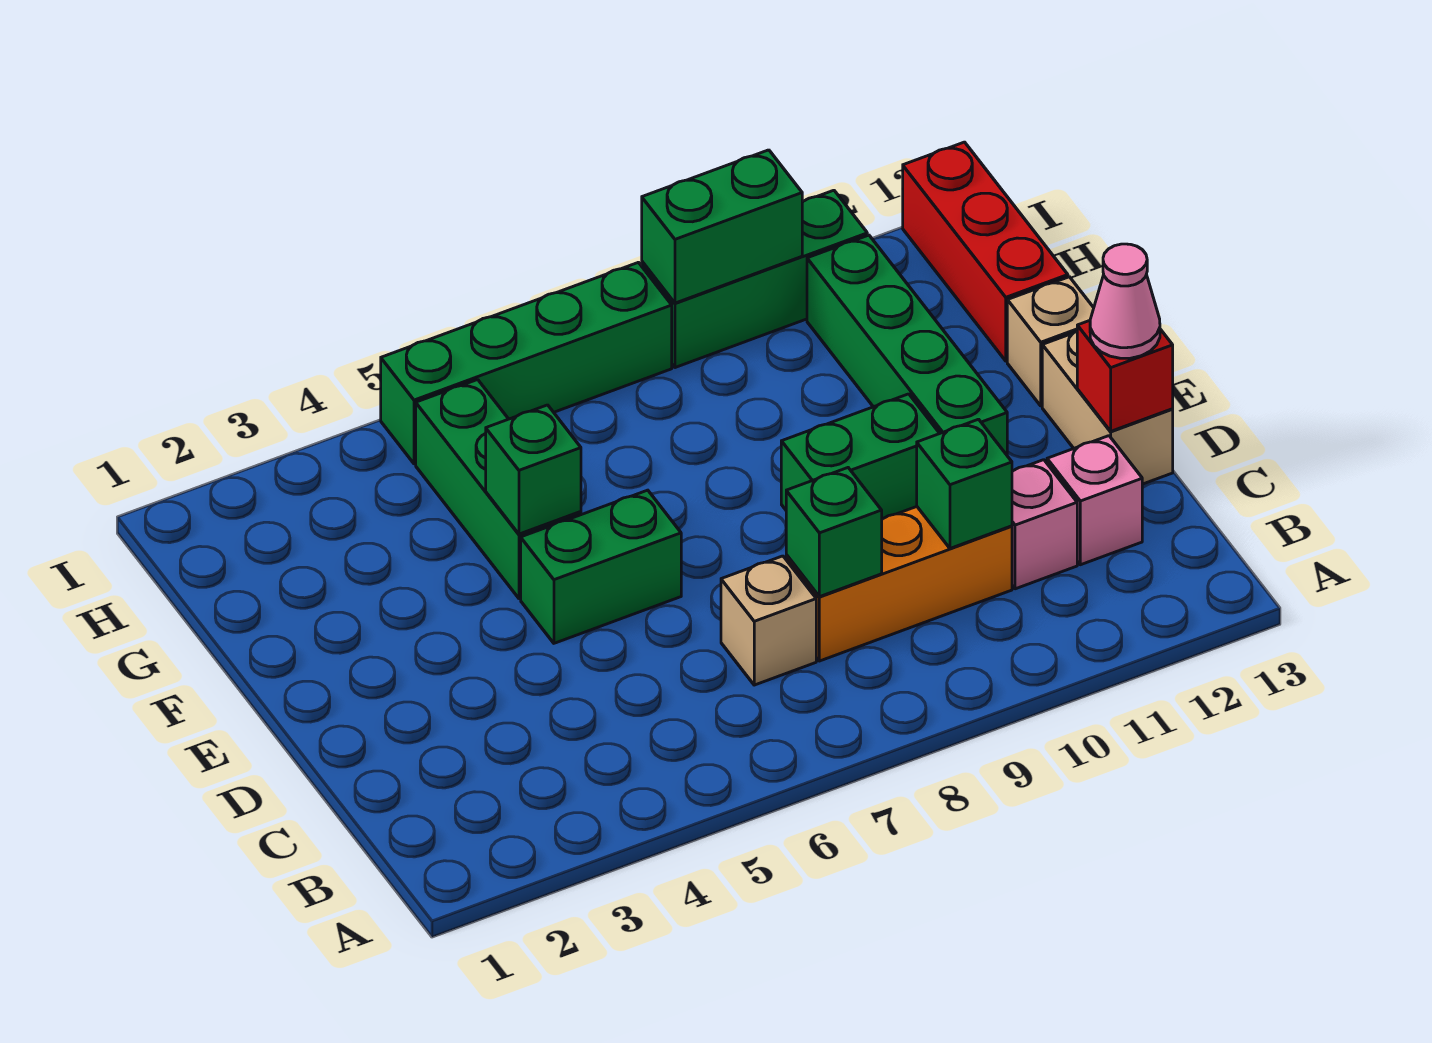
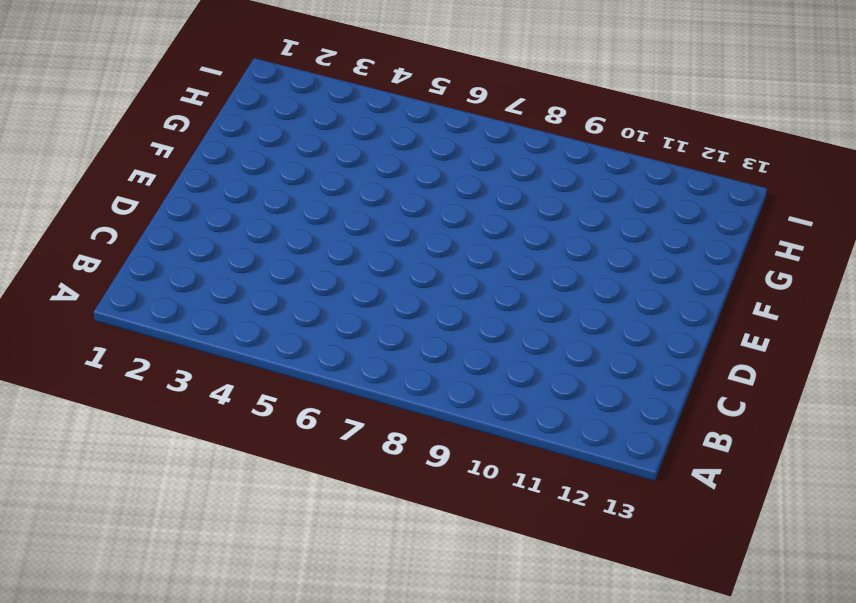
none -> tan brick C7 level 1
none -> orange brick C8:C10 level 1
none -> pink brick C11 level 1

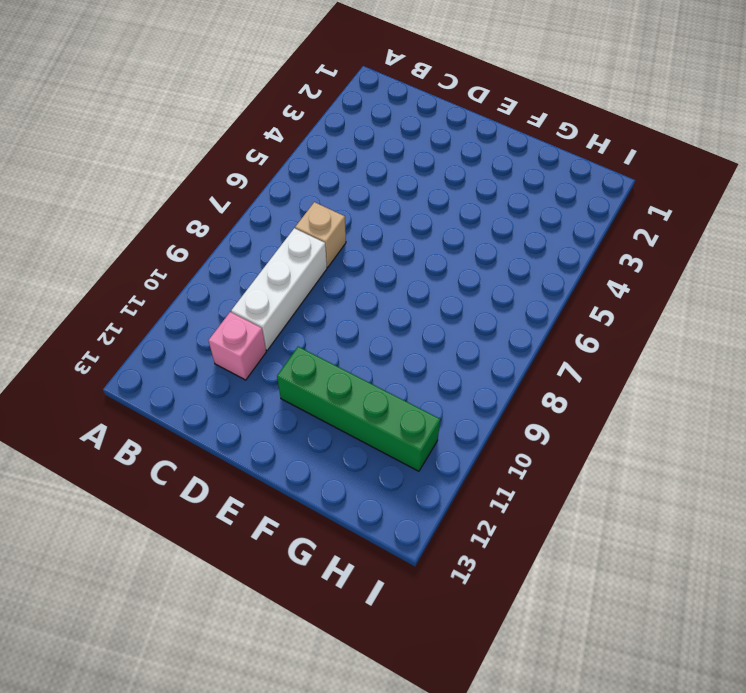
white brick C8:C10 level 1 -> orange brick C8:C10 level 1
none -> pink brick C12 level 1
none -> tan brick D13:E13 level 1
none -> green brick E5:E6 level 1

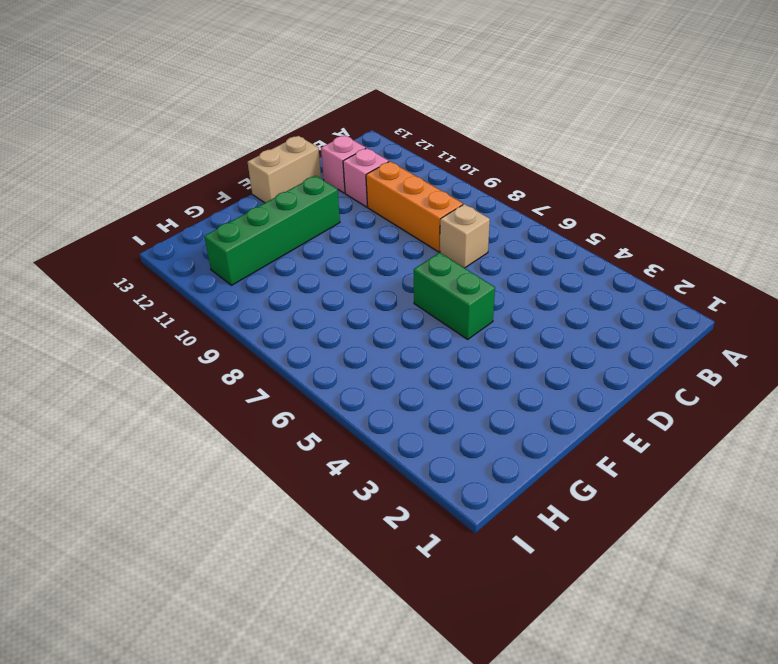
none -> green brick E9:E10 level 1
none -> green brick F5:H5 level 1
none -> tan brick F13 level 1

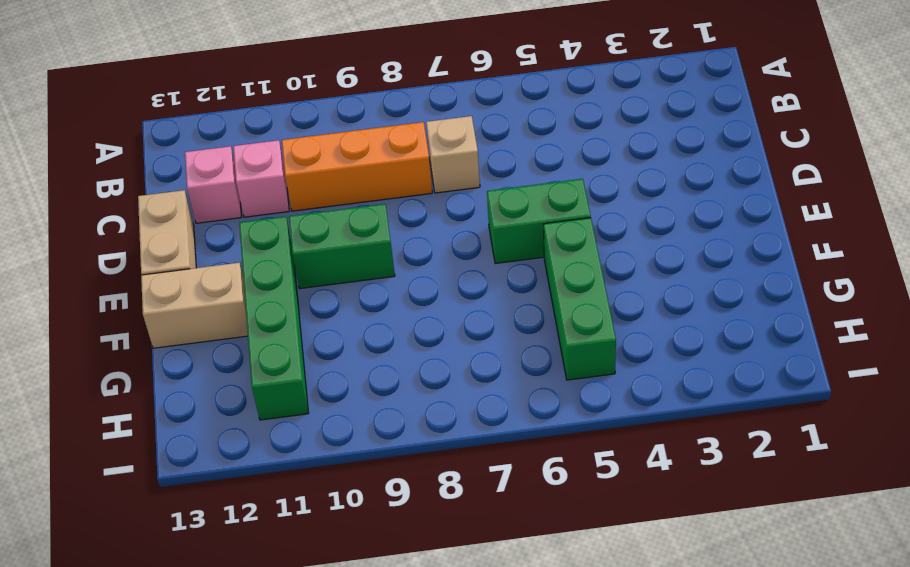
tan brick F12:F13 level 1 -> tan brick F13 level 1
none -> red brick G13:I13 level 1
none -> green brick I5:I8 level 1
none -> green brick I9:I11 level 1

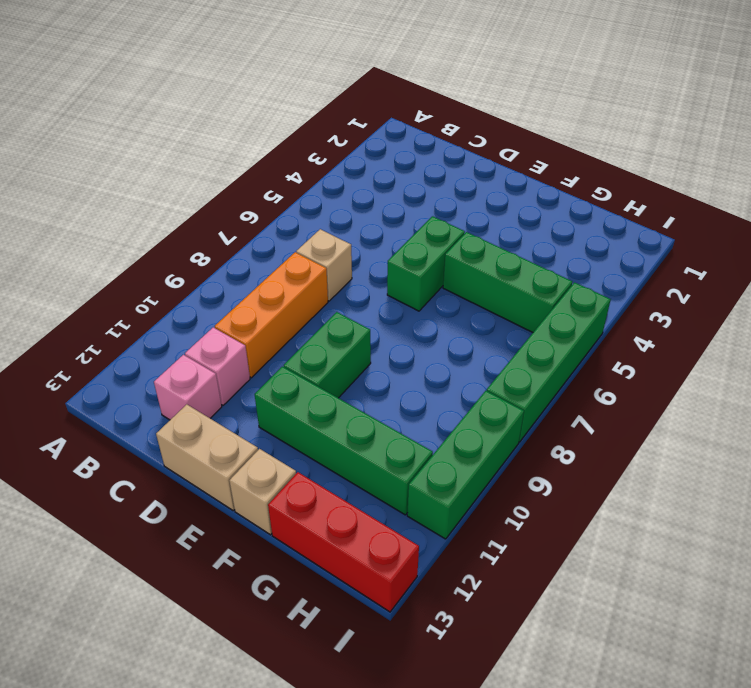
none -> green brick C8 level 2
none -> green brick C10 level 2
none -> red brick D13 level 2

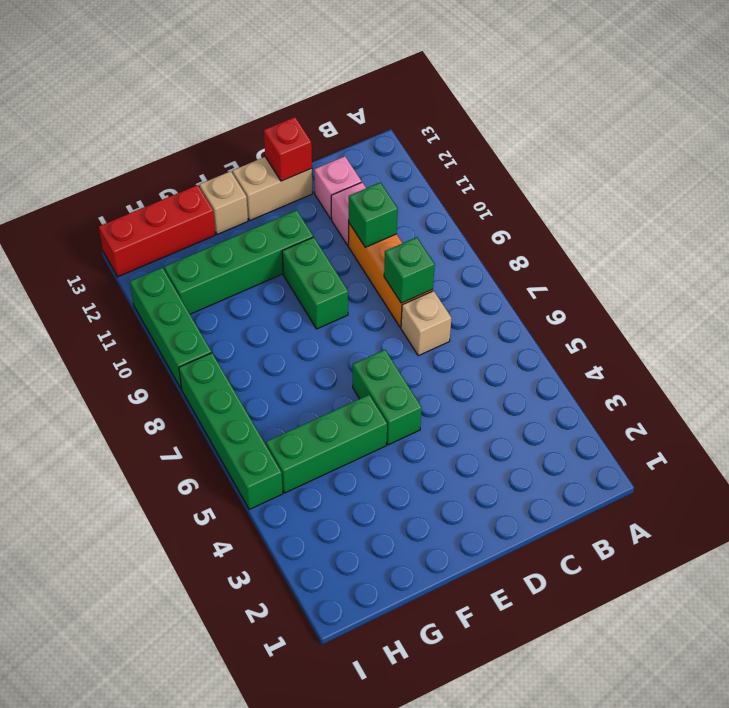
none -> green brick F5 level 2
none -> green brick I9:I10 level 2
none -> pink cone D13 level 3

